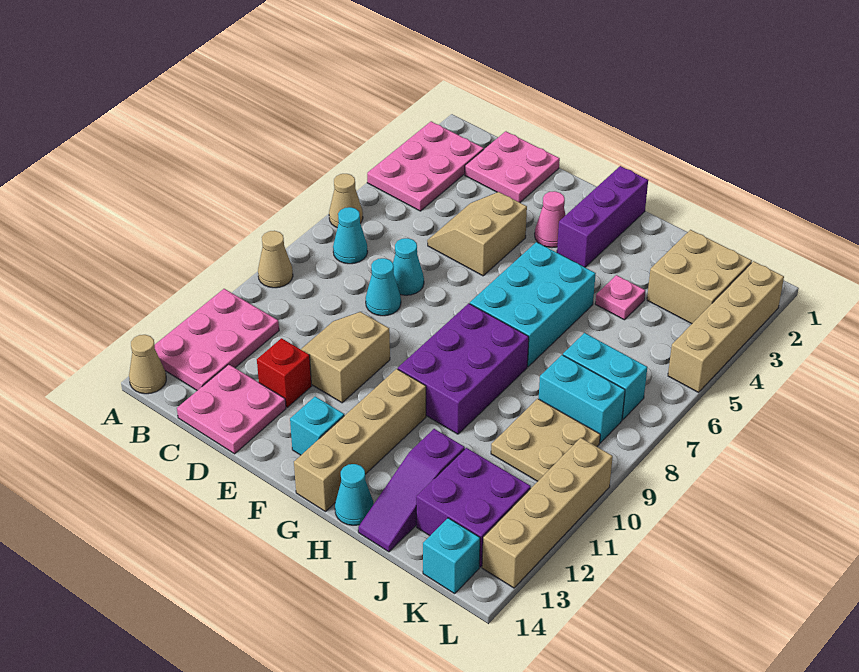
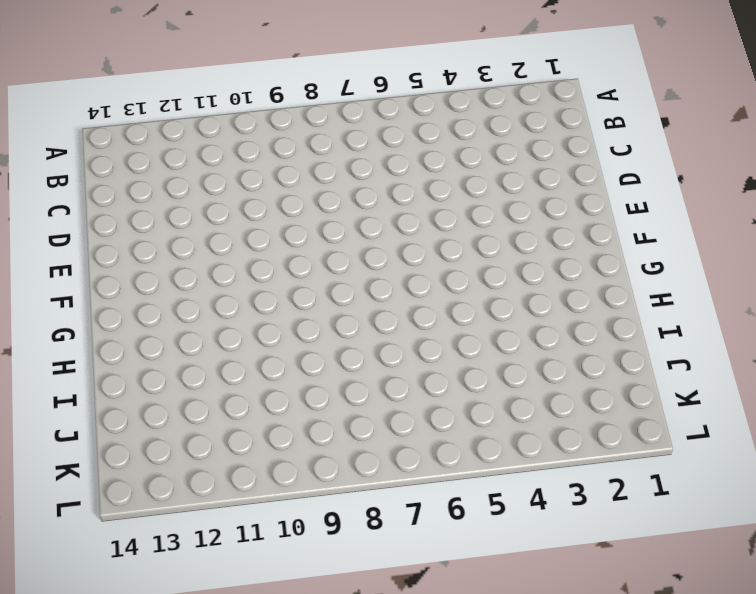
none -> pink plate A2:B4 level 1
none -> tan cone A6 level 1
none -> tan cone A9 level 1
none -> pink plate A11:B13 level 1

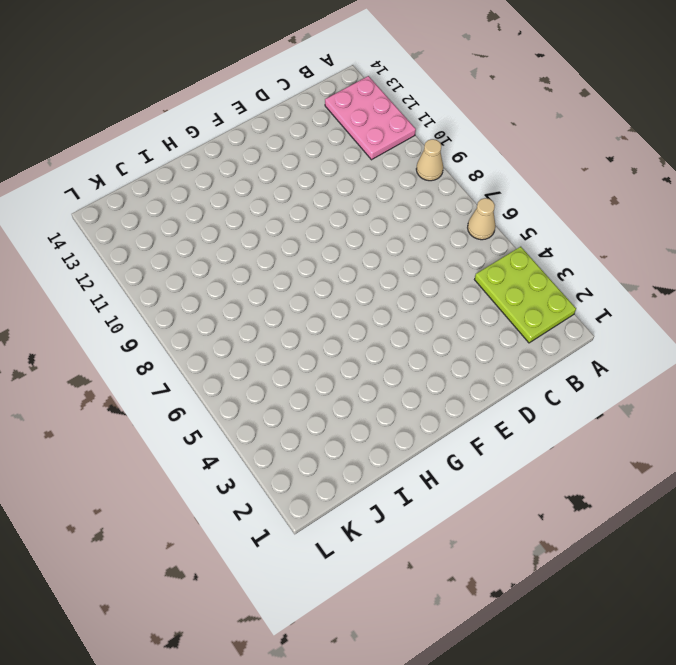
lime plate A2:B4 level 1 -> pink plate A2:B4 level 1
none -> tan cone A14 level 1
none -> cyan cone B7 level 1
none -> pink plate C1:D2 level 1
none -> pink plate C13:D14 level 1

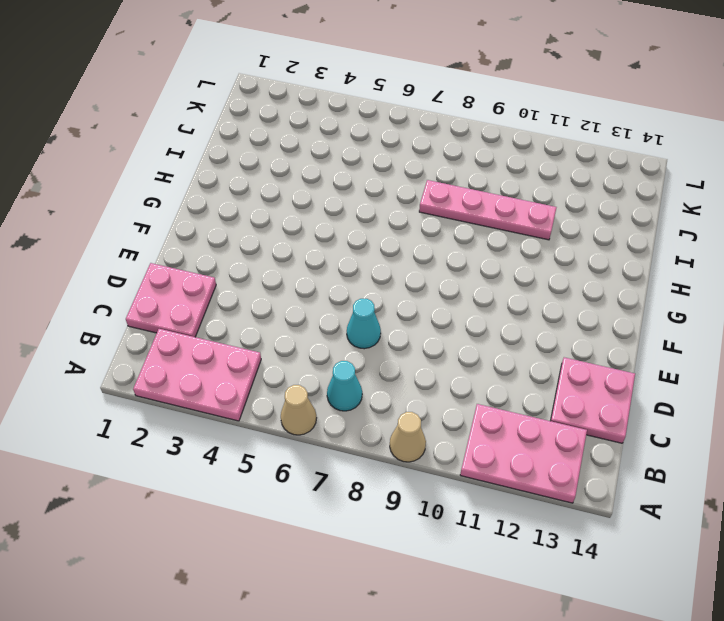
pink plate I8:I11 level 1 -> none
none -> tan cone A14 level 1
none -> tan slope D4:E5 level 1 top E
none -> cyan cone D8 level 1
none -> tan slope D10:E11 level 1 top E

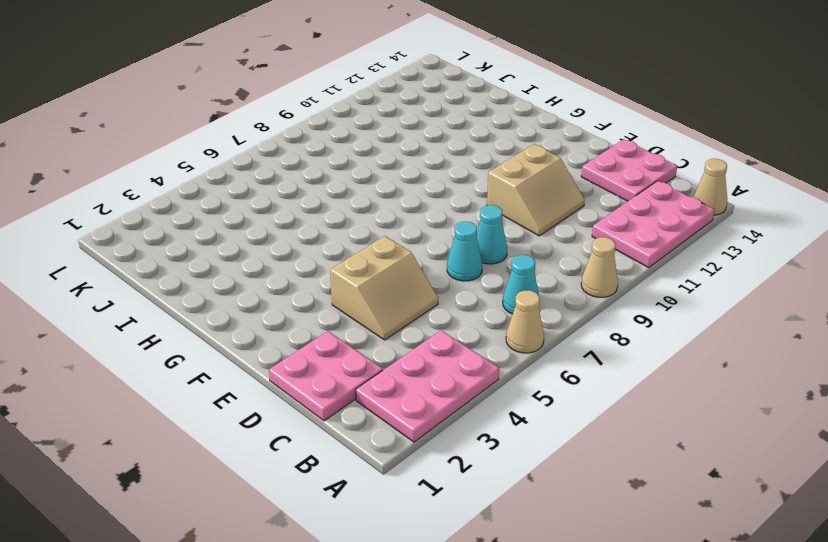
none -> red brick D12 level 1
none -> pink cone F3 level 1
none -> cyan brick F13 level 1
none -> purple brick G1:G3 level 1

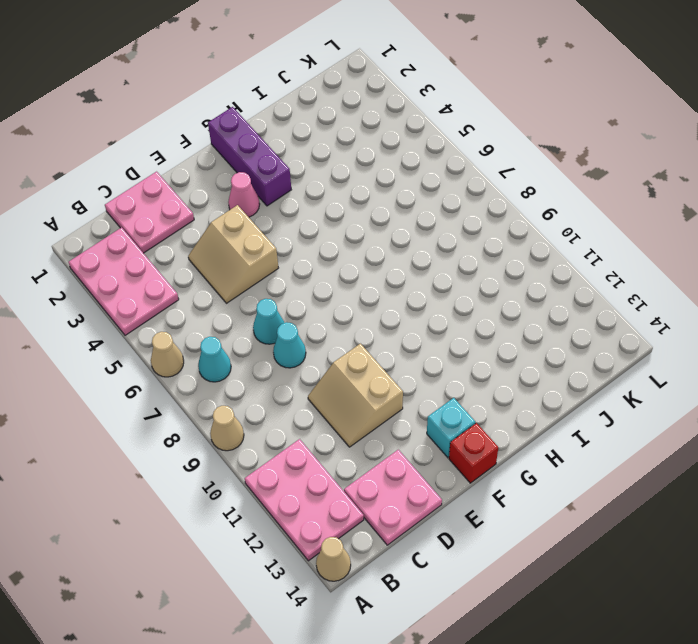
red brick F14 level 1 -> red brick D12 level 1
none -> cyan brick G5:H7 level 1
none -> purple brick G8:H10 level 1
none -> tan brick G11:G14 level 1
none -> cyan cone H14 level 1

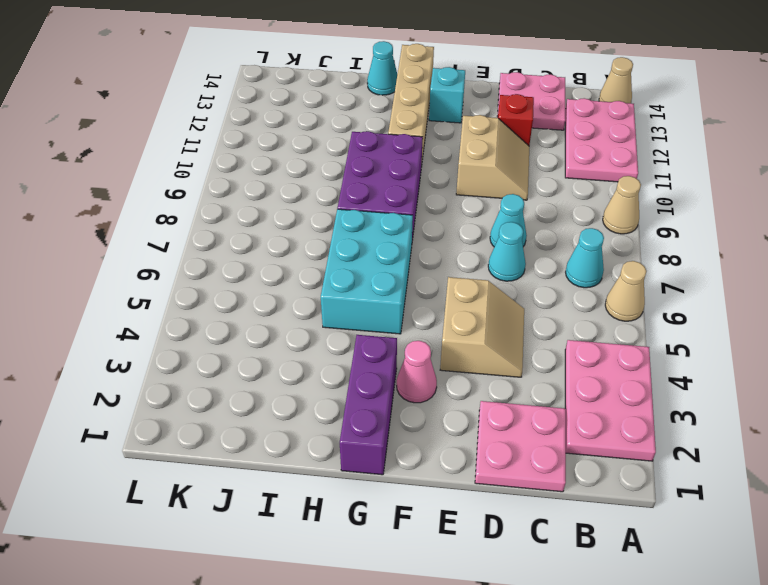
none -> pink plate I4 level 1
none -> purple slope I12:I14 level 1 top 12
none -> tan brick J2:K3 level 1
none -> cyan brick J7:K7 level 1

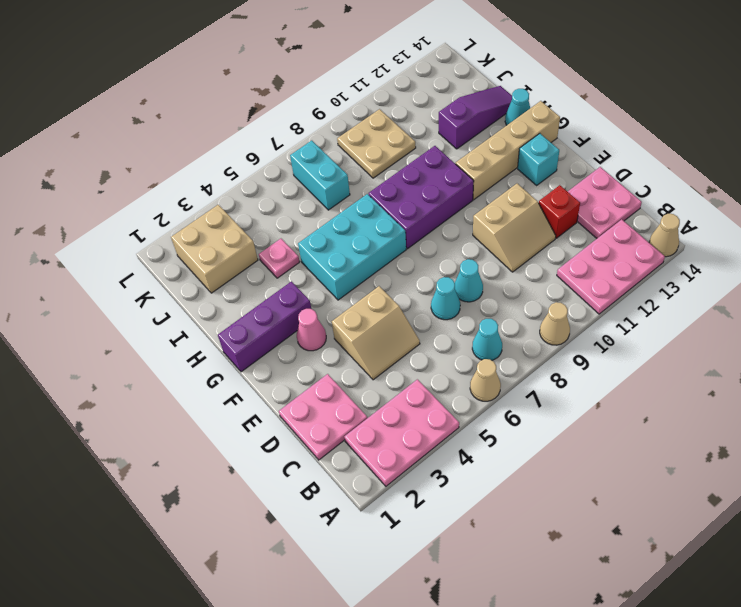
none -> cyan brick J8:K8 level 1
none -> purple brick J12:K13 level 1
none -> cyan brick K14 level 1
none -> tan brick L2:L5 level 1

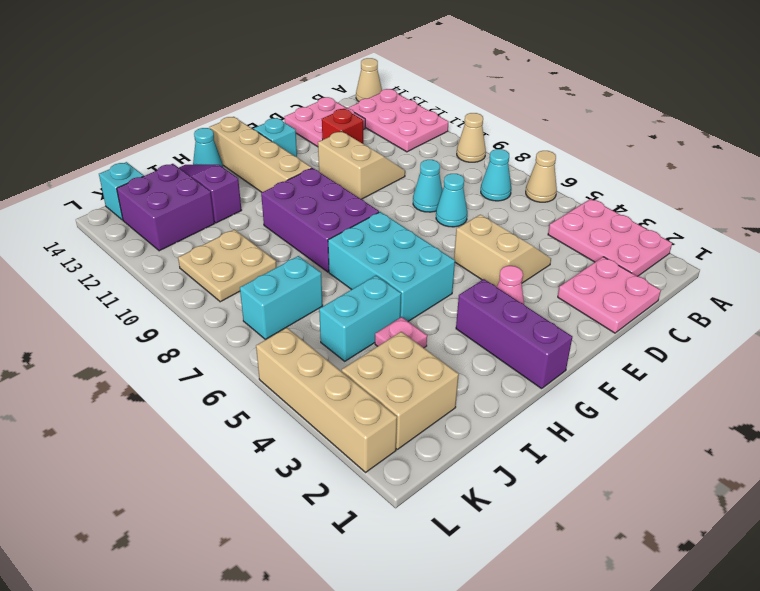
cyan brick I5:J5 level 1 -> cyan brick J8:K8 level 1
none -> tan brick L10:L13 level 1

